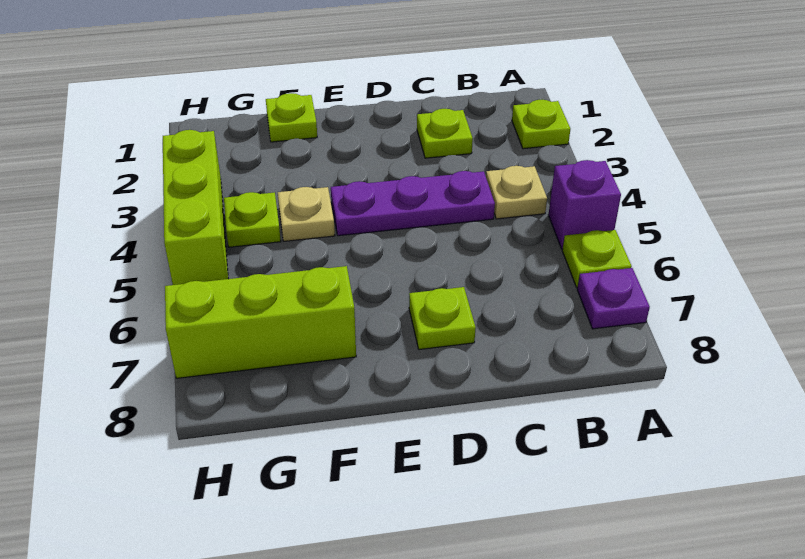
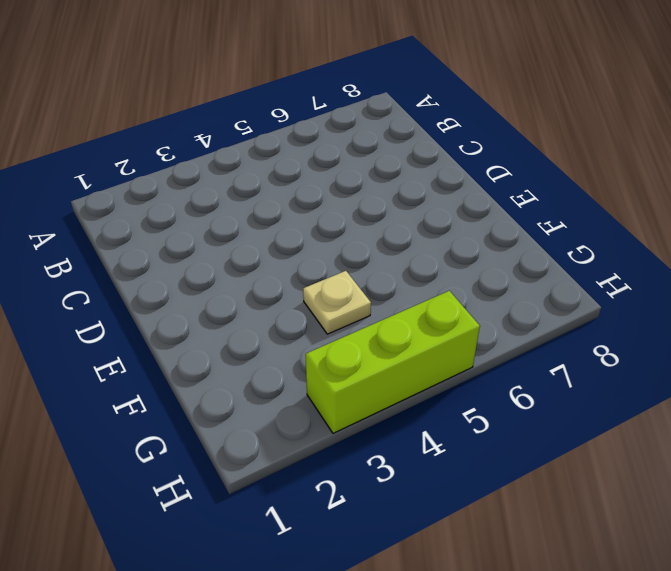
none -> lime plate A2 level 1
none -> purple brick A5 level 1
none -> lime plate A6 level 1

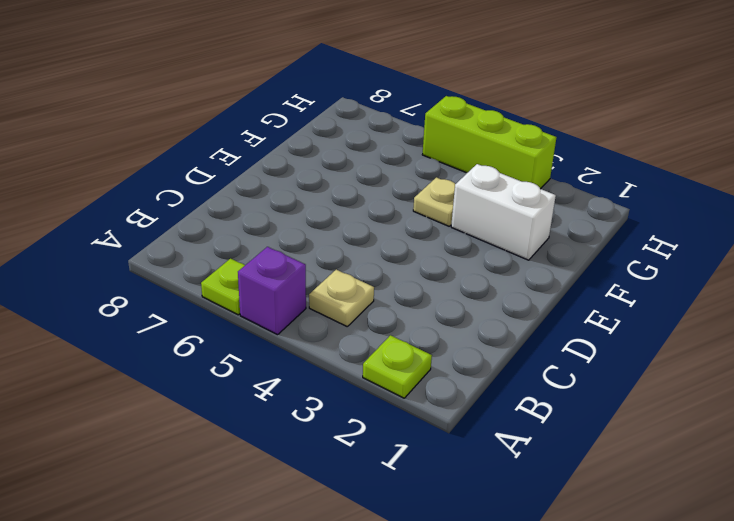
white brick F2:F3 level 1 -> none
none -> purple plate A7 level 1
none -> lime plate C2 level 1
none -> purple plate C4:E4 level 1

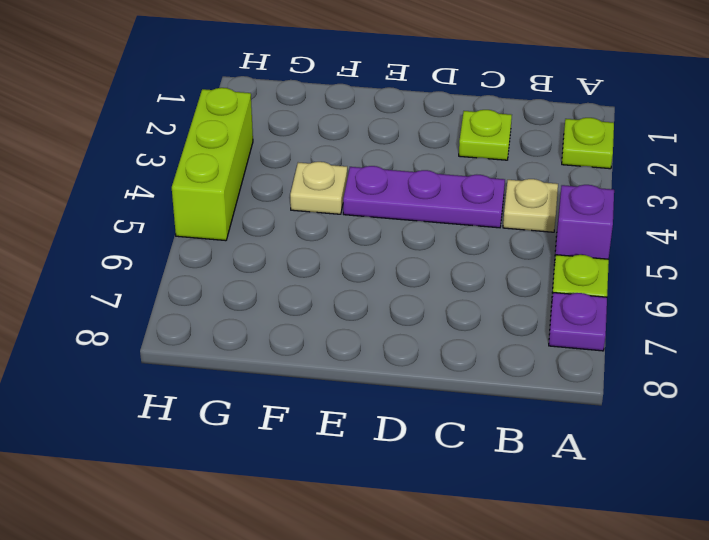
none -> lime plate D7 level 1
none -> lime plate F1 level 1
none -> lime brick F7:H7 level 1

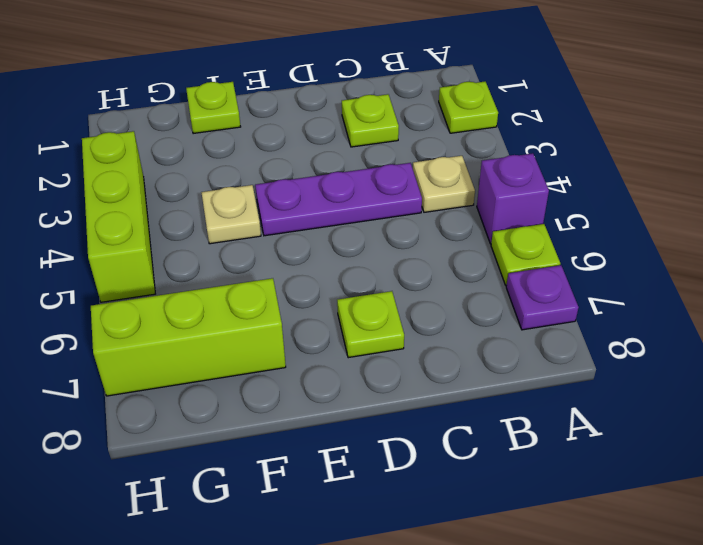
none -> lime plate G4 level 1

